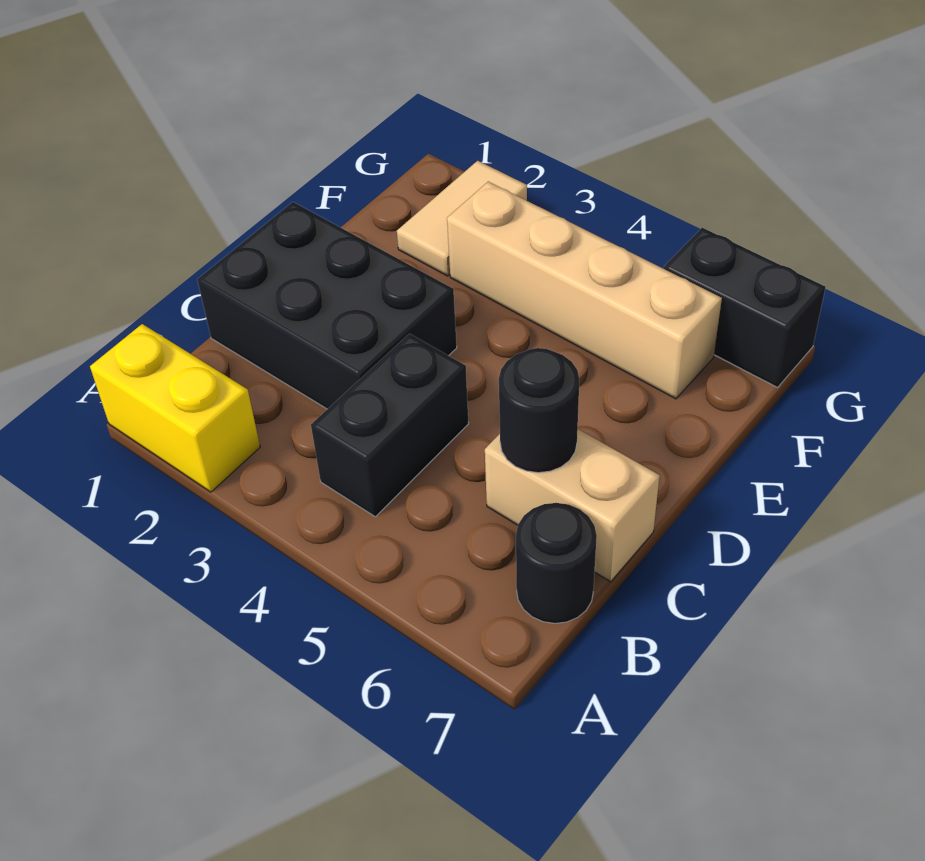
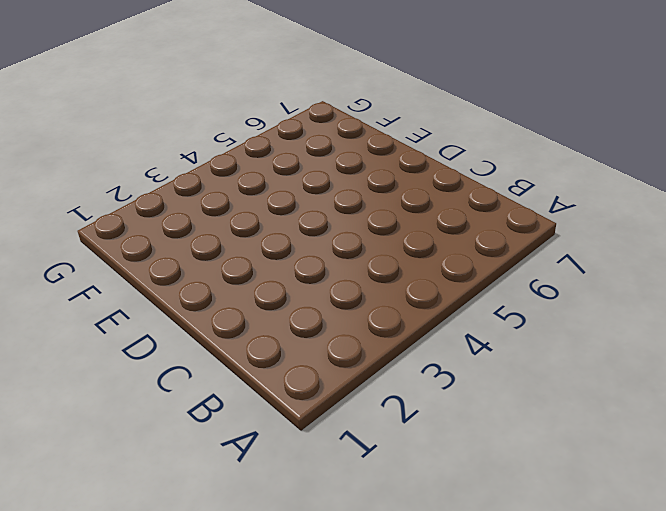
none -> yellow brick A1:A2 level 1
none -> black brick B4:C4 level 1

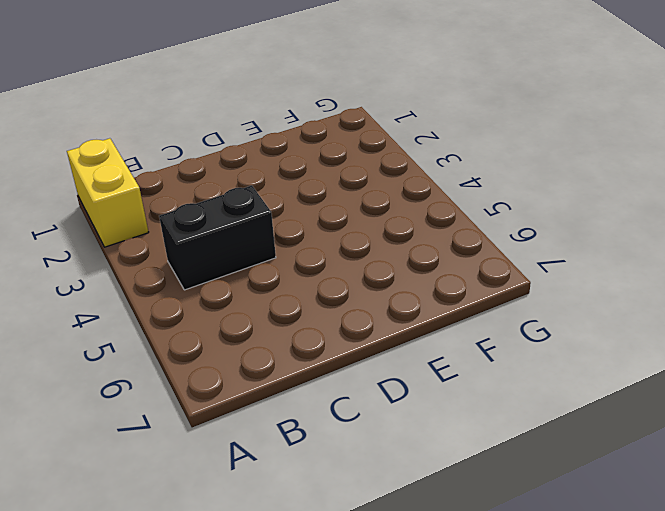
none -> black round brick B7 level 1
none -> black brick C1:D3 level 1

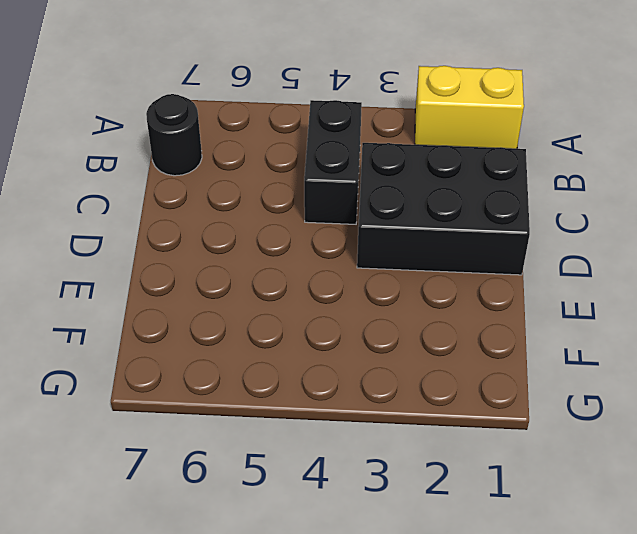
none -> tan brick C6:C7 level 1
none -> tan tile F2:G2 level 1

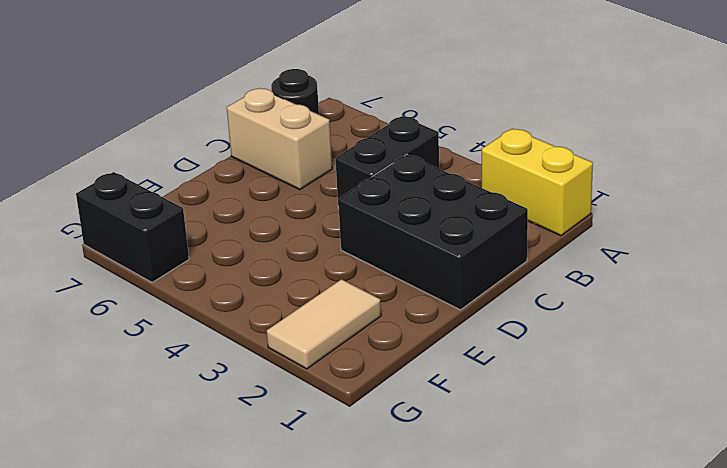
none -> tan brick F3:F6 level 1
none -> black round brick C6 level 2

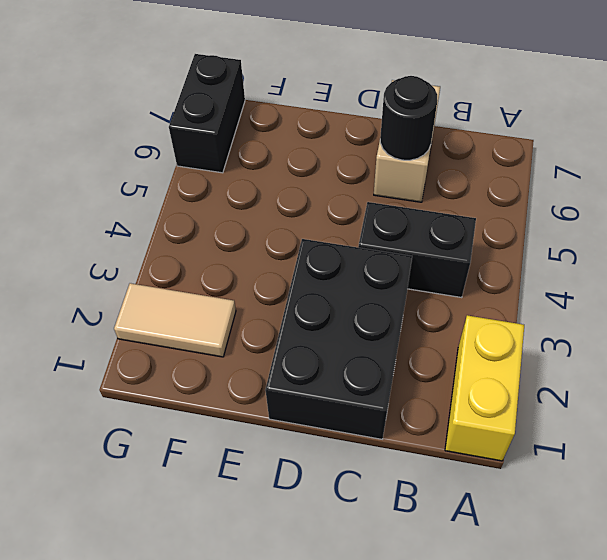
none -> black round brick B7 level 1
none -> tan brick F3:F6 level 1

